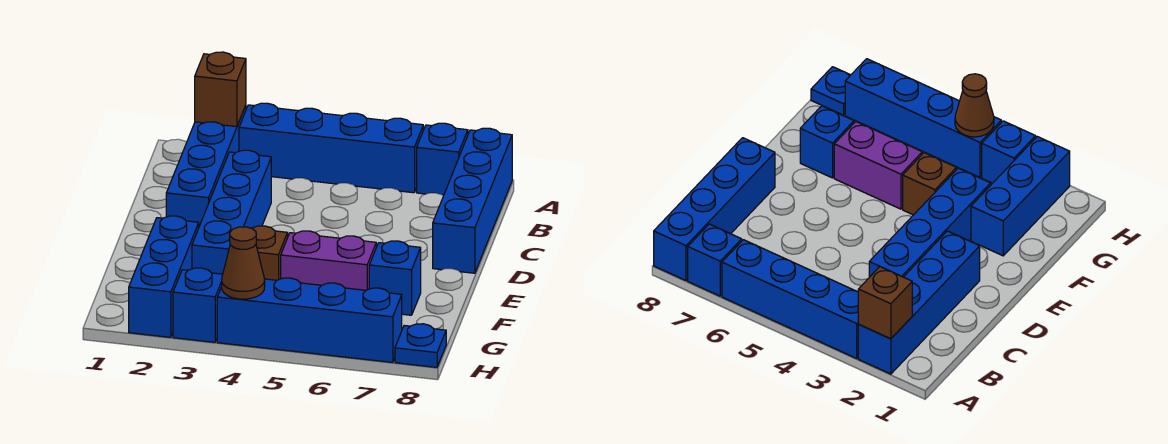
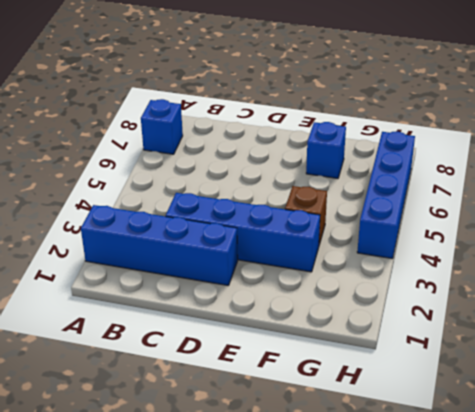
none -> blue brick A3:A6 level 1
none -> blue brick A8:D8 level 1
none -> blue brick F2:H2 level 1

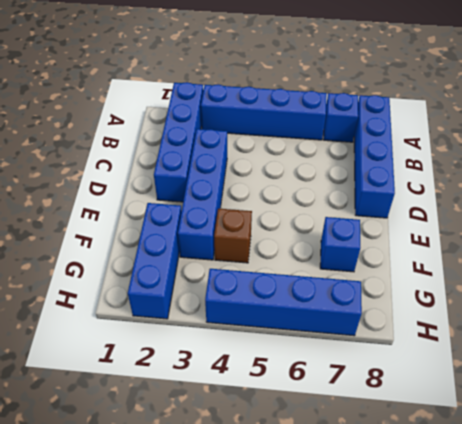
none -> purple brick F5:F6 level 1
none -> blue brick H3 level 1
none -> blue plate H8 level 1

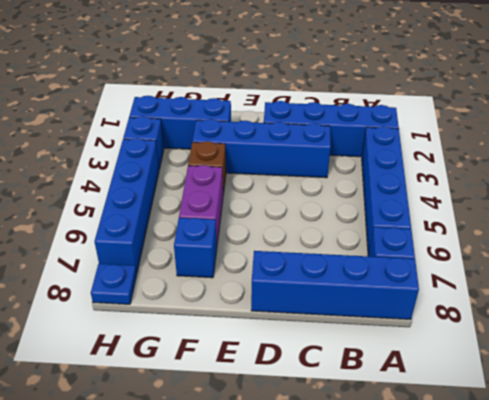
none -> brown brick A2 level 2
none -> brown cone H4 level 2

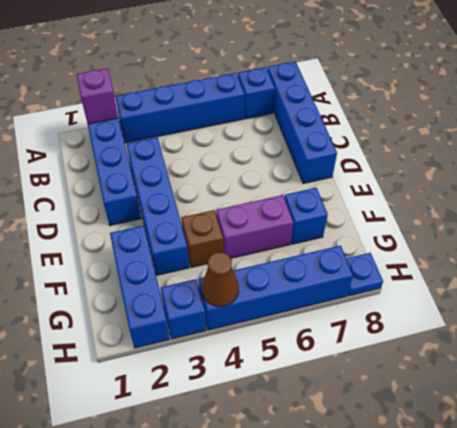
purple brick A2 level 2 -> brown brick A2 level 2

